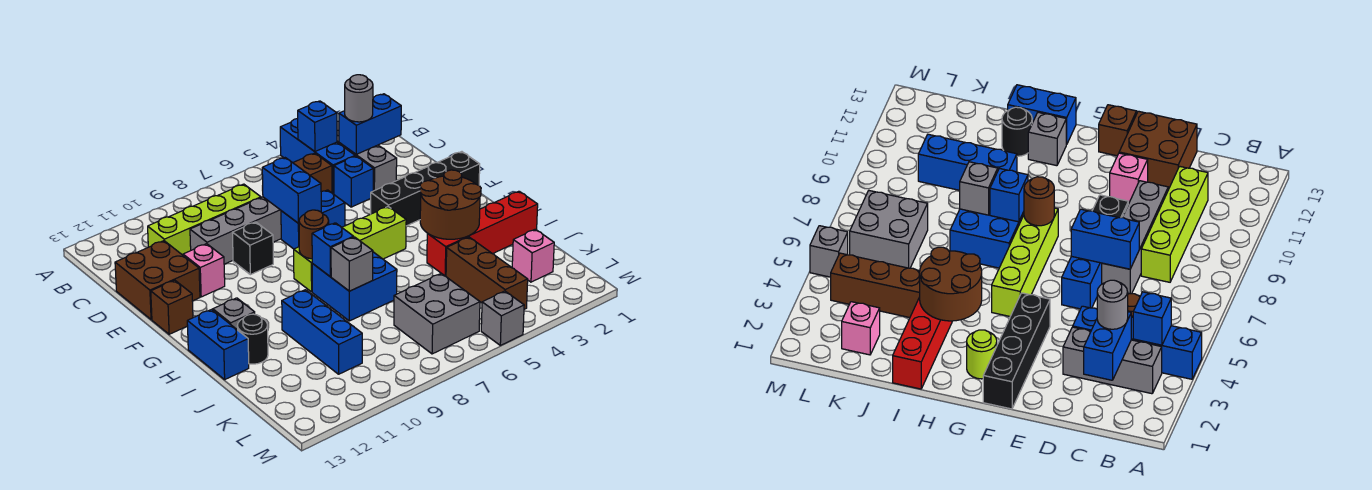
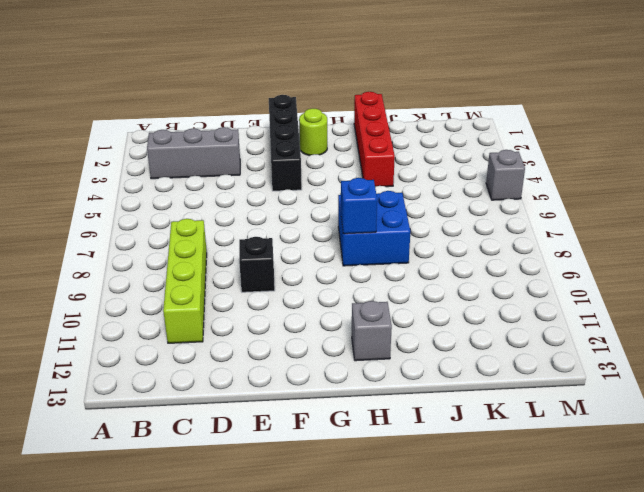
none -> blue brick A4:C4 level 1
none -> brown brick C5 level 1
none -> blue brick D4 level 1
none -> grey brick D7:D10 level 1

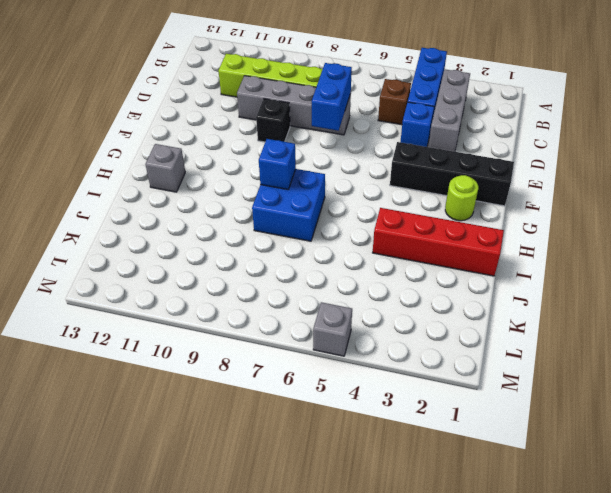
none -> brown brick D12:E13 level 1
none -> blue brick E6:E7 level 1
none -> pink brick E11 level 1
none -> brown brick F13 level 1

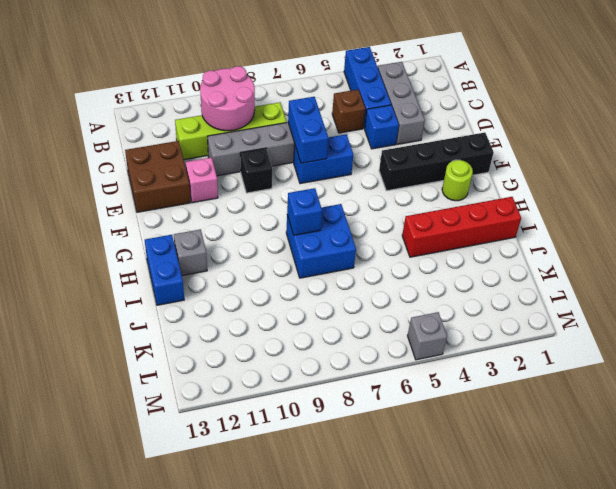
pink round brick B9:C10 level 2 -> none
none -> brown brick F13 level 1
none -> lime brick G5:G8 level 1
none -> blue brick I10:K10 level 1
none -> black round brick I12 level 1

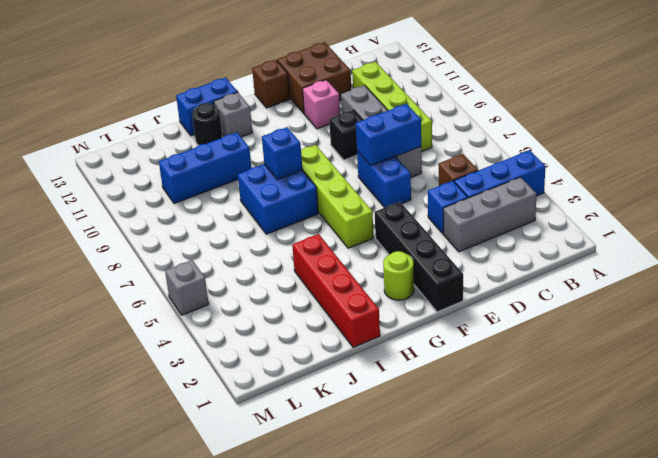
none -> brown brick J4:L4 level 1
none -> pink brick K2 level 1
none -> grey brick K6:L7 level 1
none -> blue brick B4 level 2

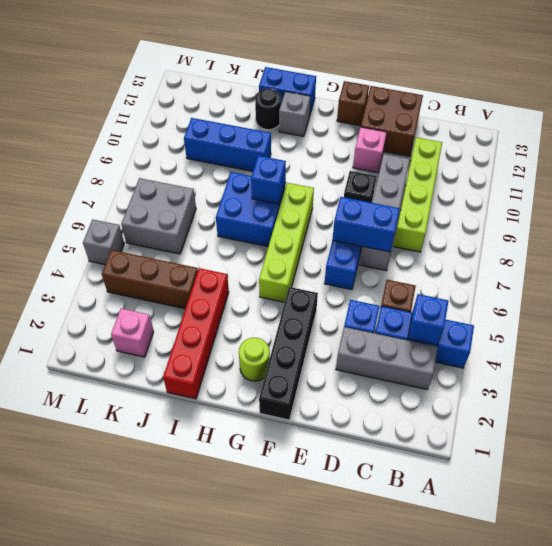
none -> blue brick C2:C3 level 2
none -> brown round brick G8 level 2
none -> brown round brick H3:I4 level 2
none -> grey brick I8 level 2

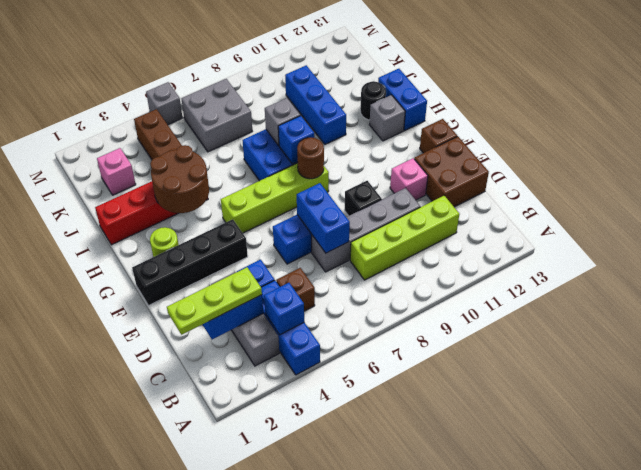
lime plate C1:C3 level 3 -> grey round brick C3 level 3

